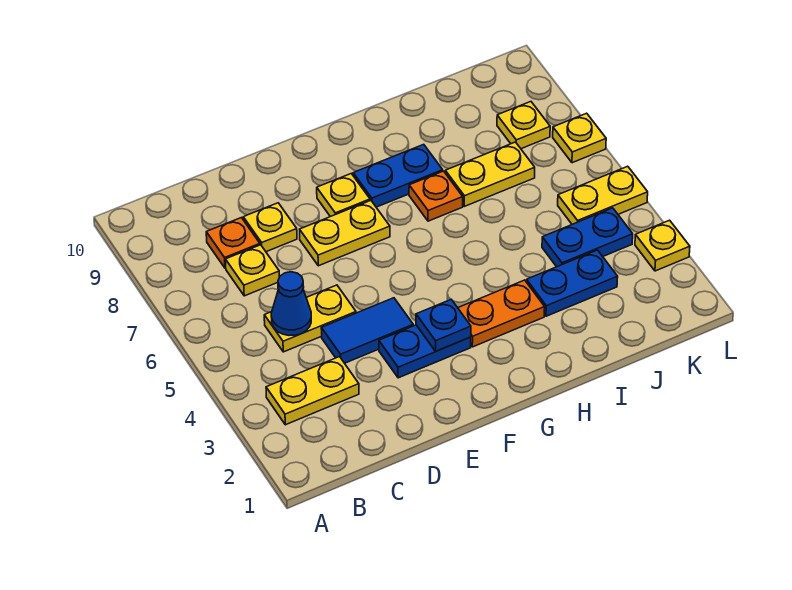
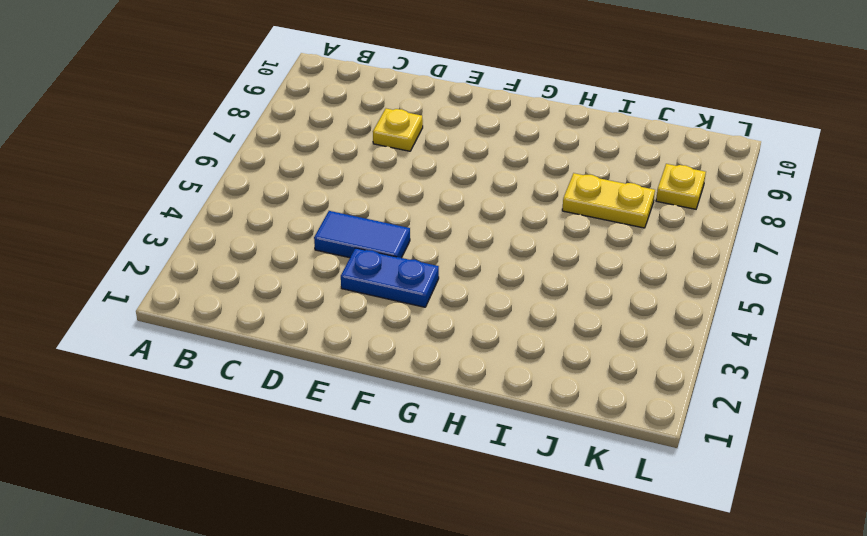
none -> yellow plate B3:C3 level 1
none -> yellow plate C5:D5 level 1
none -> yellow plate C7 level 1

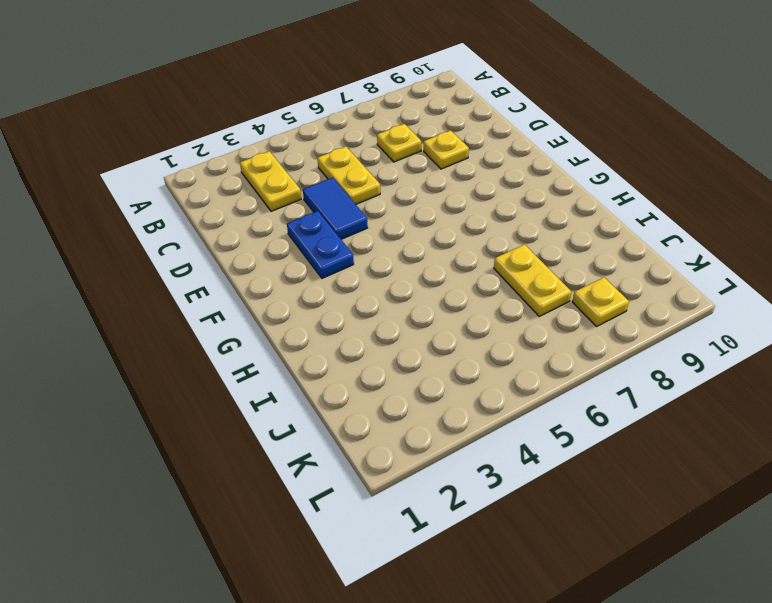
none -> orange plate C8 level 1
none -> yellow plate E7:F7 level 1
none -> yellow plate F8 level 1

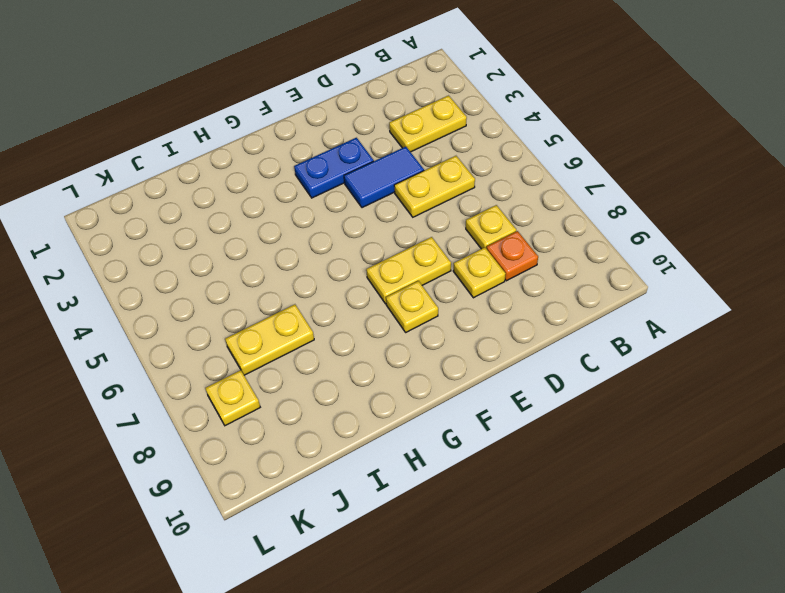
none -> orange plate G3:H3 level 1
none -> blue plate G8:H8 level 1
none -> orange plate H7 level 1

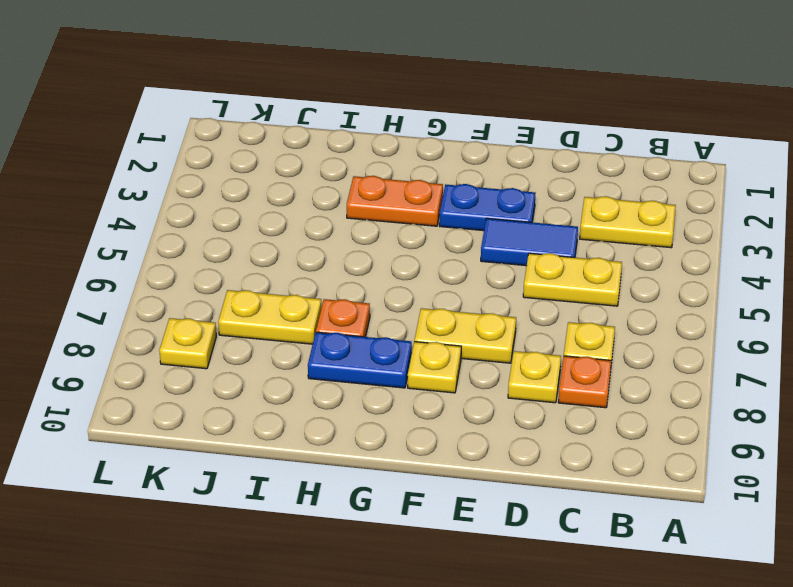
none -> blue plate I3:J3 level 1
none -> blue plate J4:K4 level 1
none -> yellow plate K5:L5 level 1

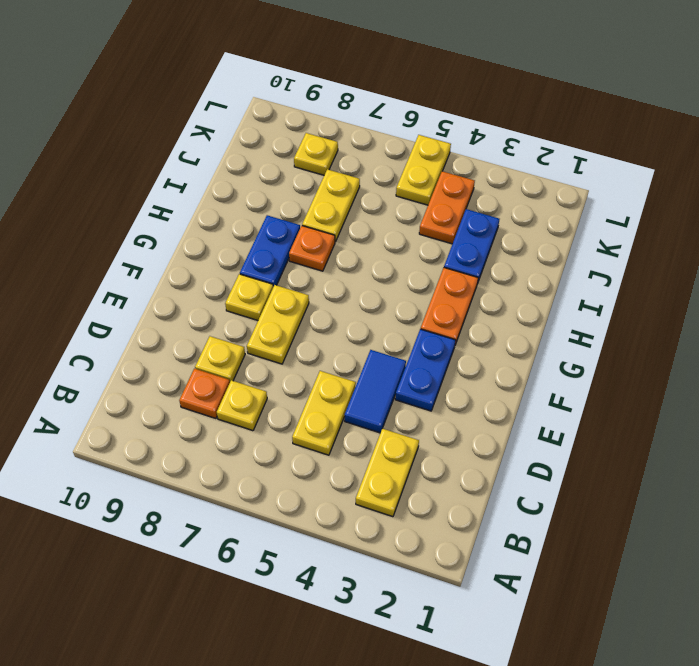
orange plate J4:K4 level 1 -> blue plate J4:K4 level 1
none -> yellow plate L3 level 1
none -> yellow plate L7 level 1
none -> blue cone C5 level 2

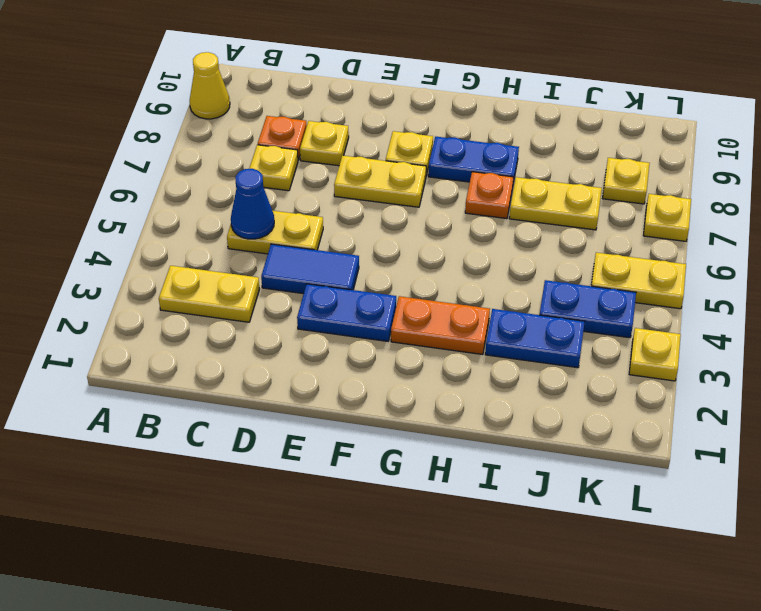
yellow cone A9 level 1 -> none
none -> blue plate F3 level 2

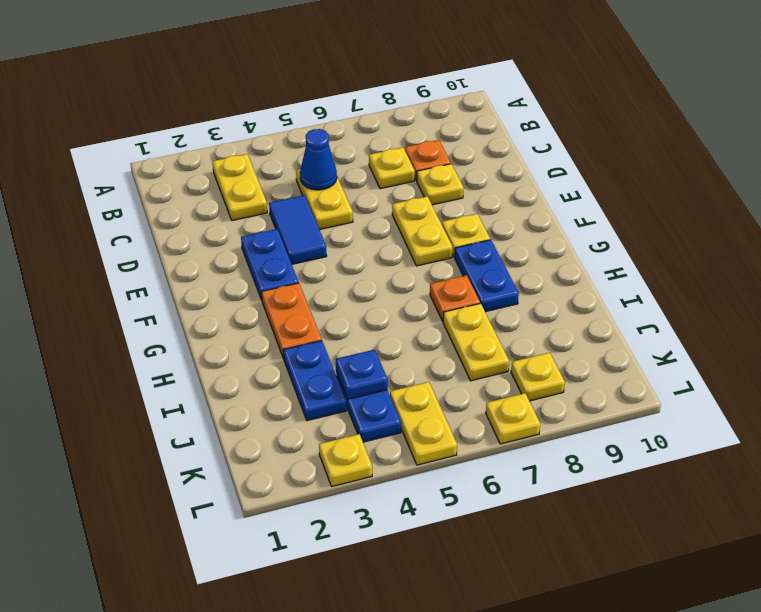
blue plate J4 level 2 -> blue plate F3 level 2

